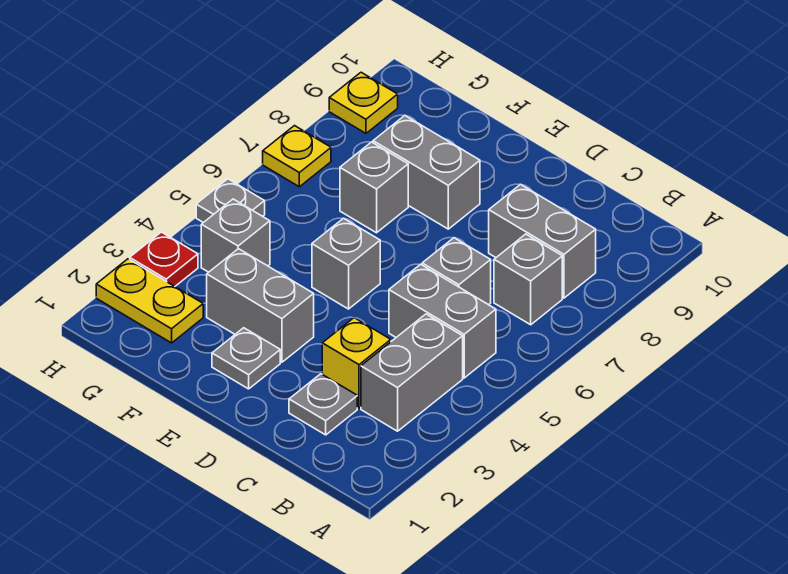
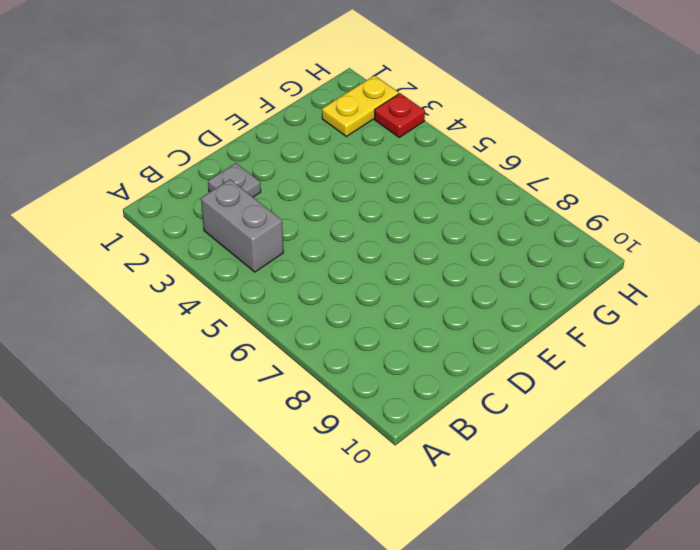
none -> grey brick B5:C5 level 1
none -> grey brick B7 level 1
none -> grey brick B8:C8 level 1

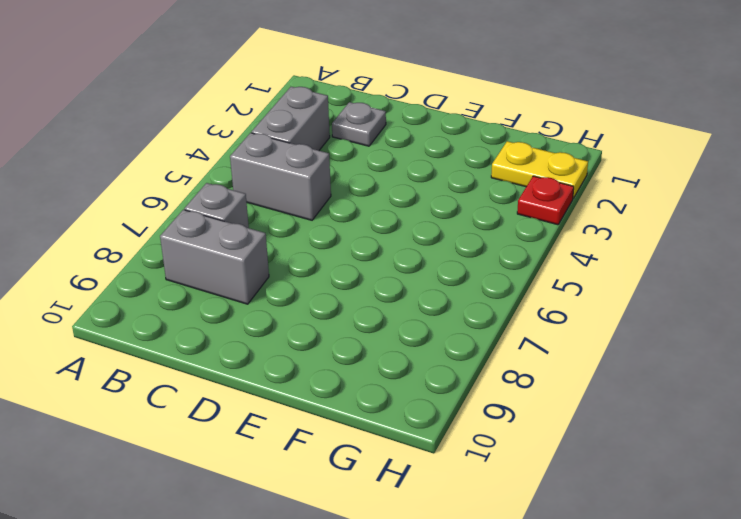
none -> yellow brick C3 level 1
none -> grey brick C6 level 1
none -> grey plate E2 level 1

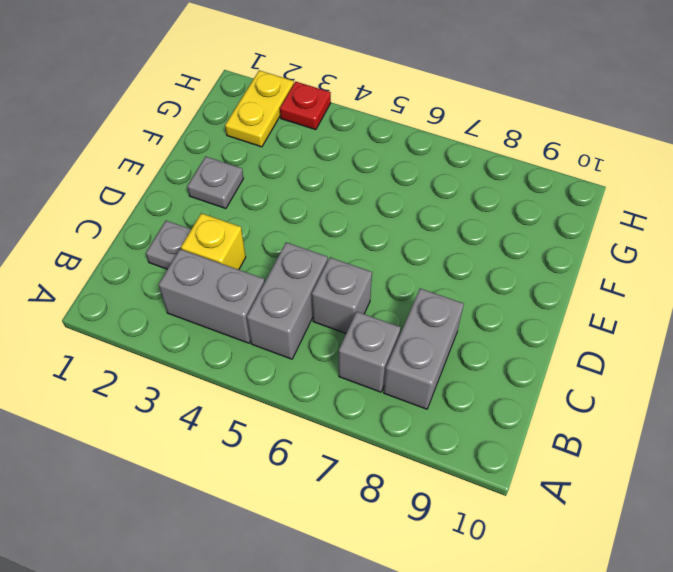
none -> grey brick E3:F3 level 1
none -> grey brick E5 level 1
none -> grey brick E8:F8 level 1

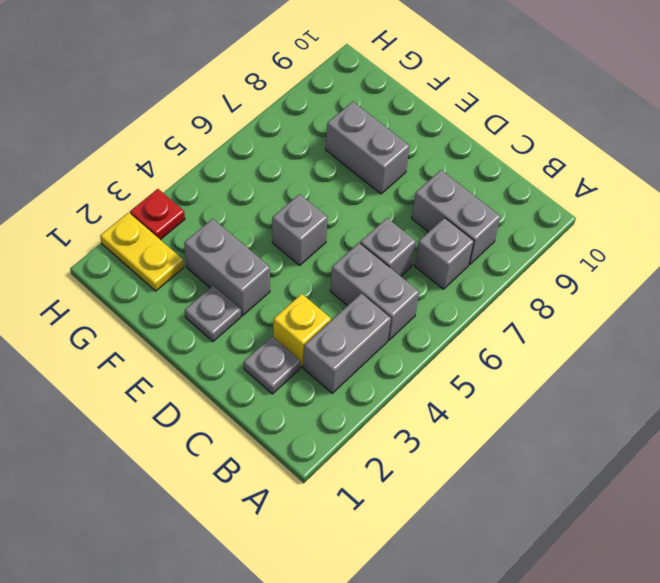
none -> grey brick F7 level 1
none -> grey brick G4 level 1
none -> grey plate H5 level 1

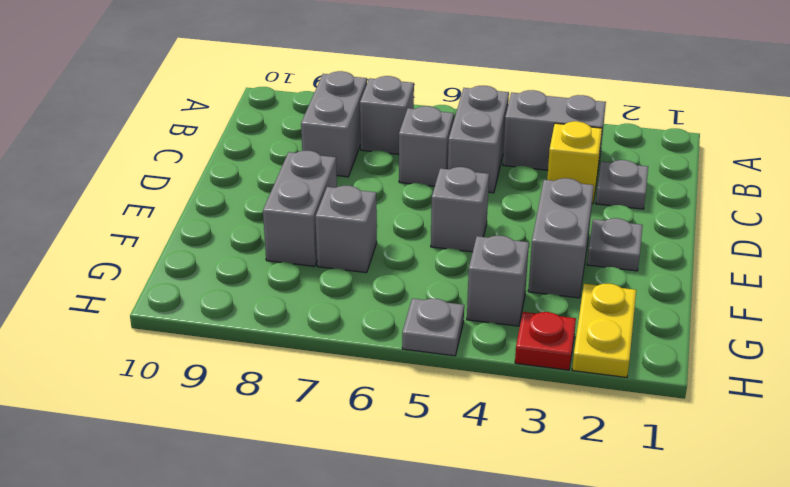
none -> yellow plate H7 level 1
none -> yellow plate H9 level 1

